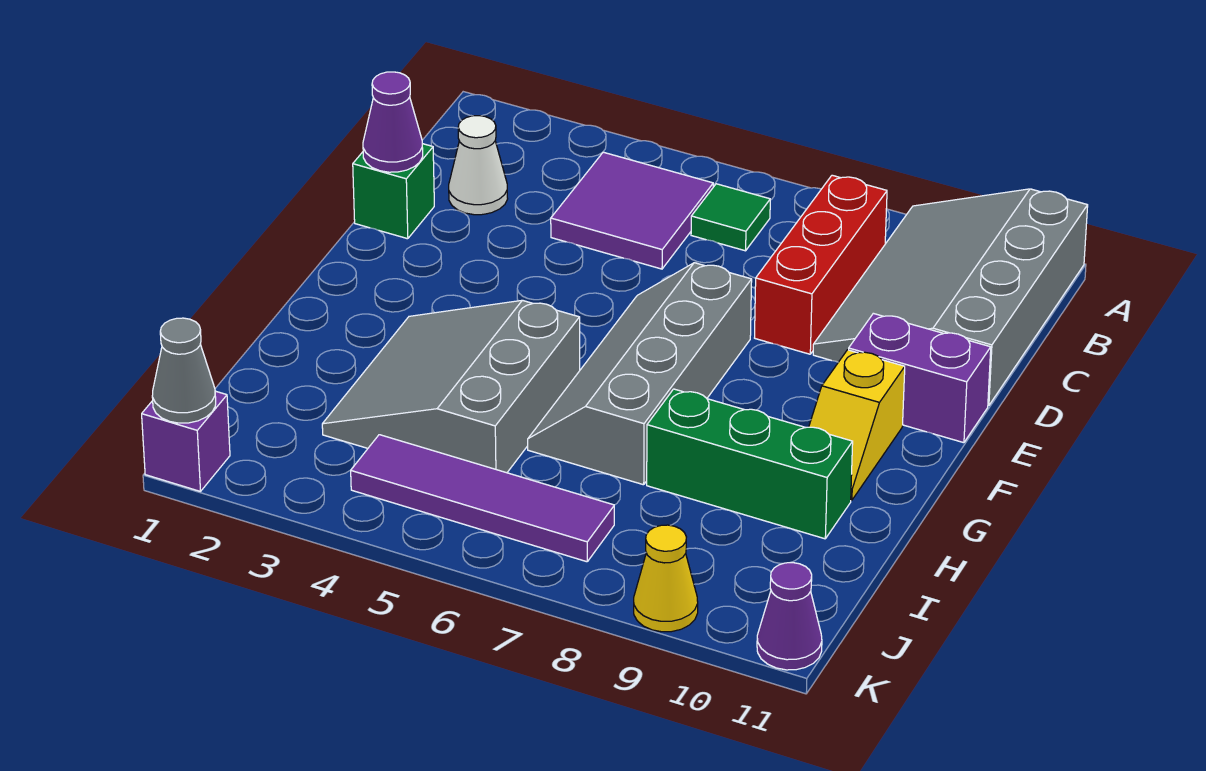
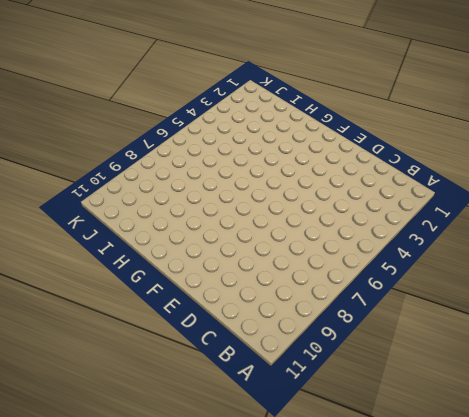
none -> grey slope A9:D11 level 1 top 11
none -> purple tile B4:C5 level 1
none -> green tile B6 level 1

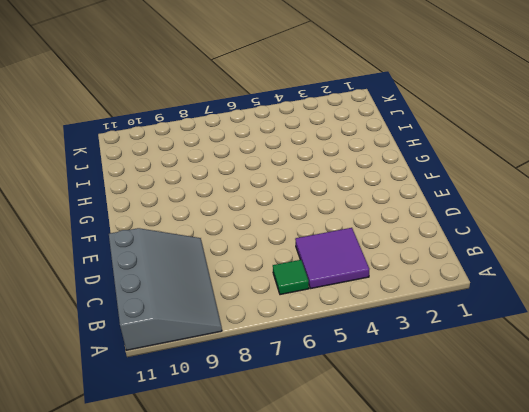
none -> red brick B8:D8 level 1
none -> white cone C2 level 1
none -> green brick D1 level 1

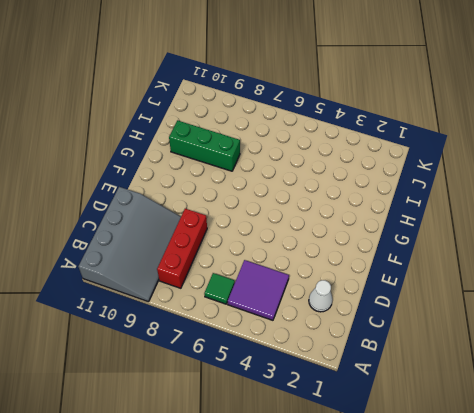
none -> green brick D1 level 1
none -> grey slope E6:H7 level 1 top 7
none -> purple brick E10:E11 level 1

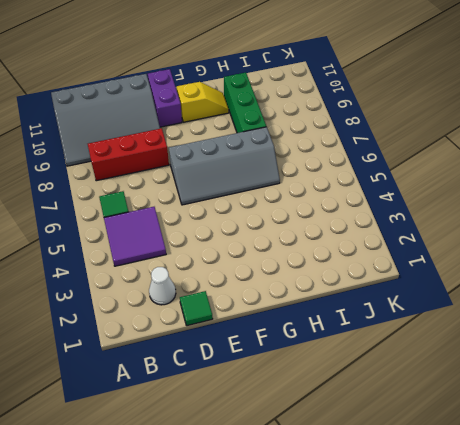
green tile D1 level 1 -> green brick D1 level 1
none -> grey slope G3:I5 level 1 top 5
none -> purple tile J4:J7 level 1
none -> purple brick K1 level 1

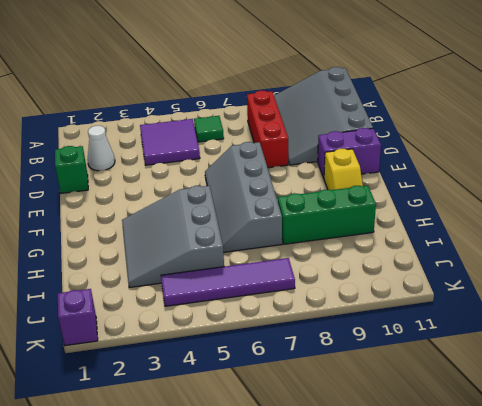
none -> yellow cone K9 level 1
none -> purple cone K11 level 1
none -> purple cone D1 level 2

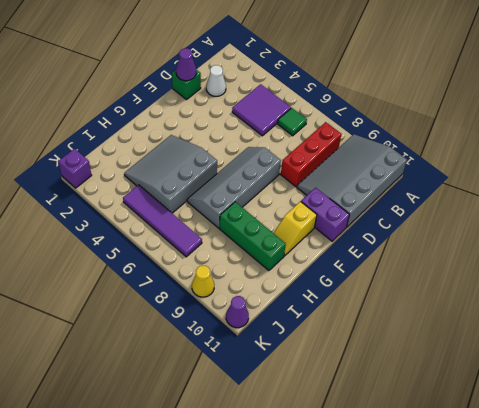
none -> grey cone K1 level 2

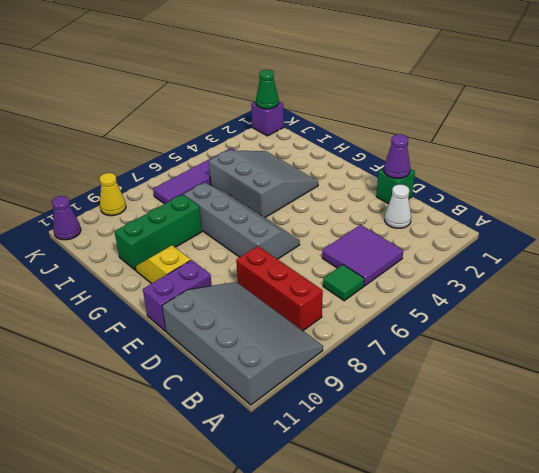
green cone K1 level 2 -> grey cone K1 level 2

